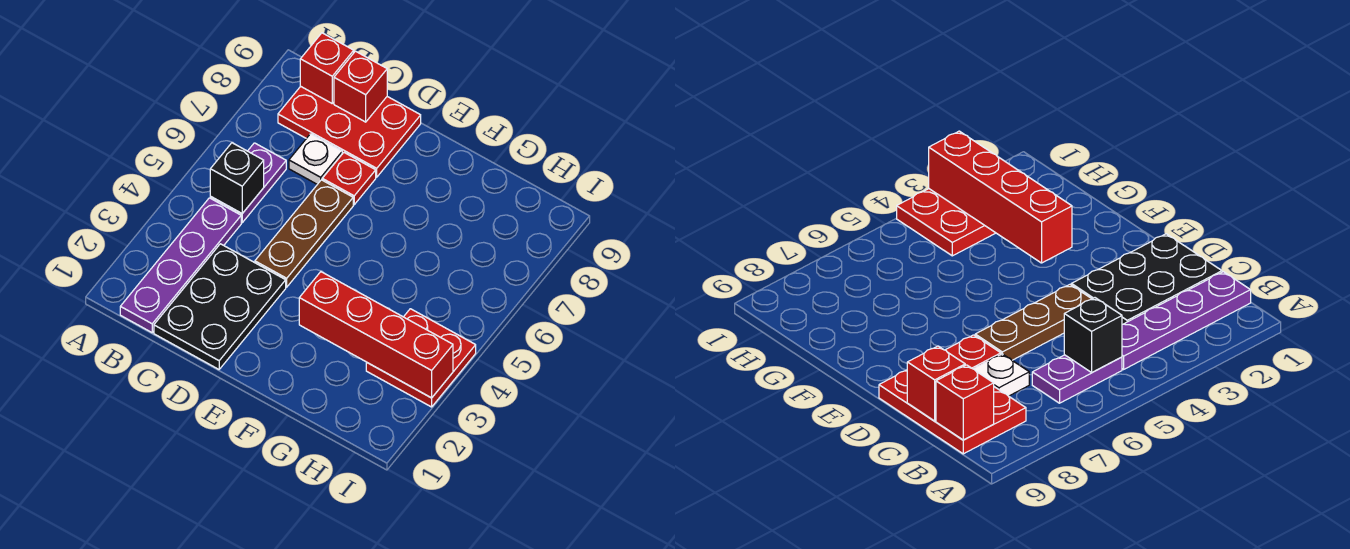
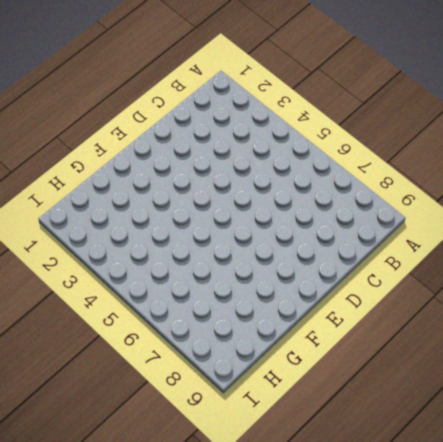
none -> purple plate B1:B4 level 1
none -> purple plate B5:B6 level 1
none -> red plate B8:D9 level 1

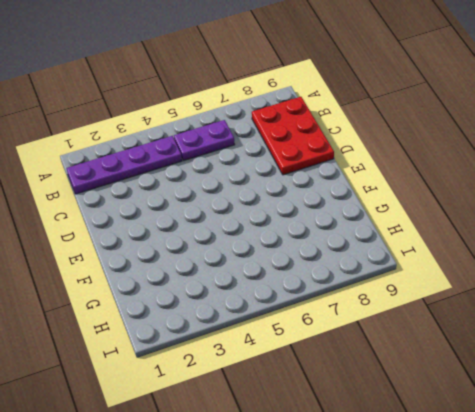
none -> black plate C1:D3 level 1
none -> white plate C7 level 1
none -> brown plate D4:D6 level 1

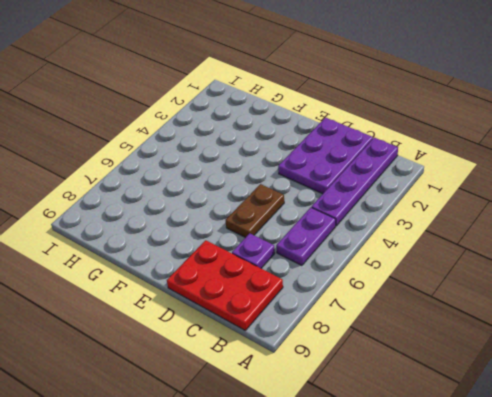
purple plate C1:D3 level 1 -> black plate C1:D3 level 1
purple plate C7 level 1 -> white plate C7 level 1
brown plate D5:D6 level 1 -> brown plate D4:D6 level 1
none -> red plate D7 level 1
none -> red plate H3:I4 level 1
none -> black brick B5 level 2

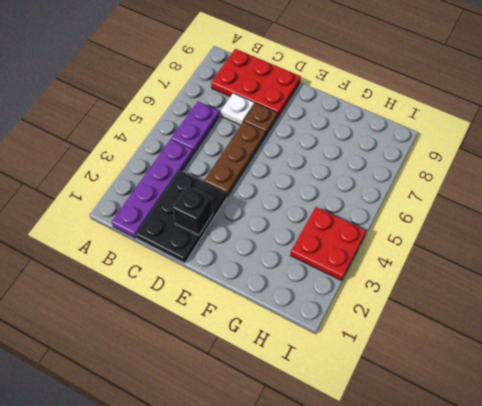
black brick D2 level 2 -> black brick B5 level 2
brown plate D7 level 1 -> red plate D7 level 1
none -> red brick B9 level 2
none -> red brick C9 level 2
none -> red brick F3:I3 level 2

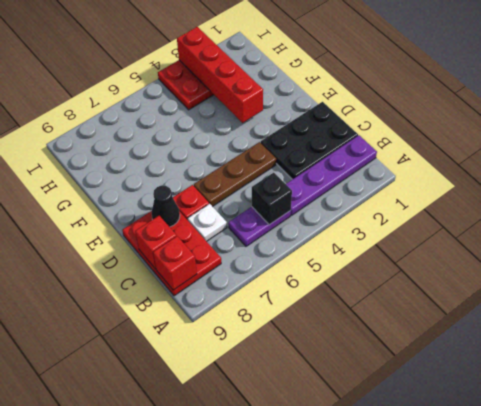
black cone D8 level 2 -> none

